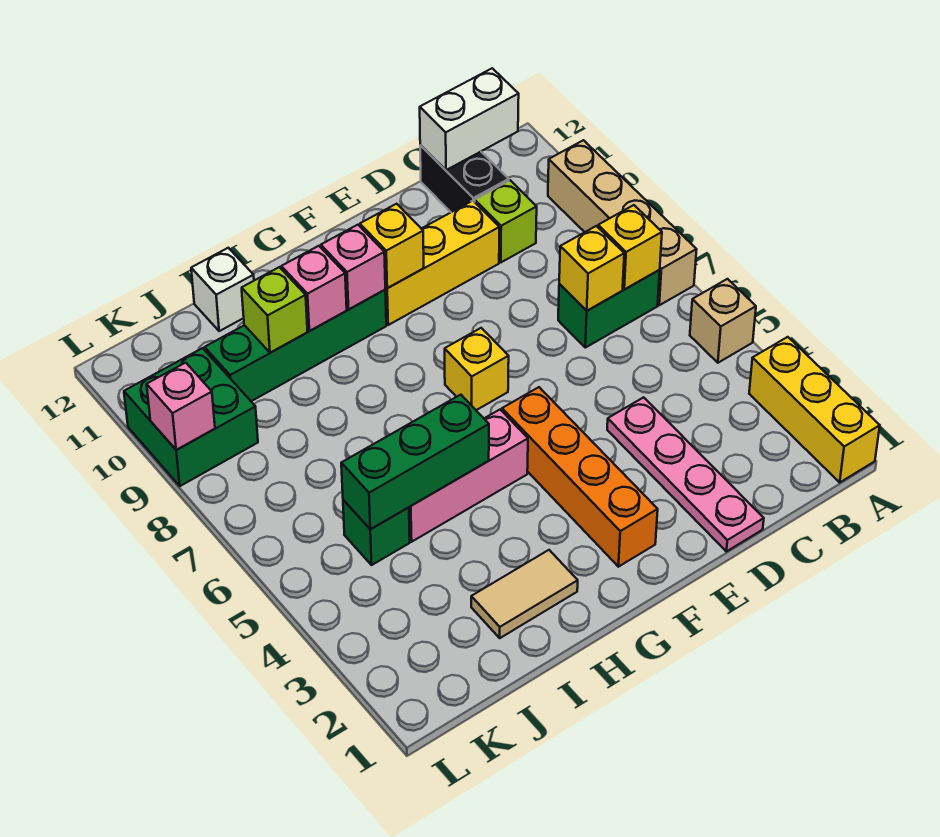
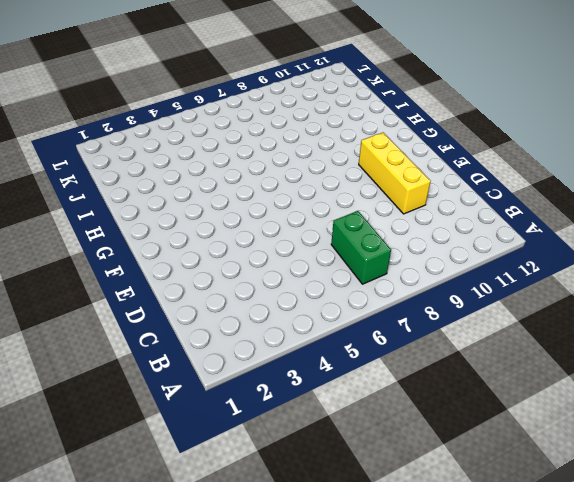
none -> yellow brick A1:A3 level 1
none -> tan brick A5 level 1
none -> tan brick A7:A10 level 1

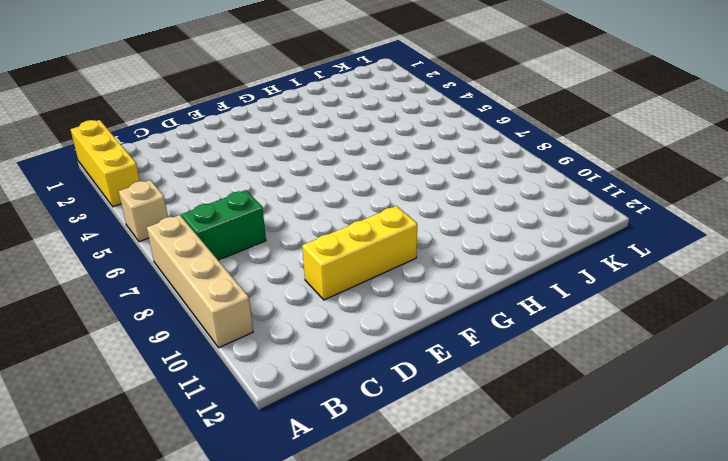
none -> lime brick C10 level 1
none -> black brick C11:C12 level 1
none -> pink plate D1:D4 level 1

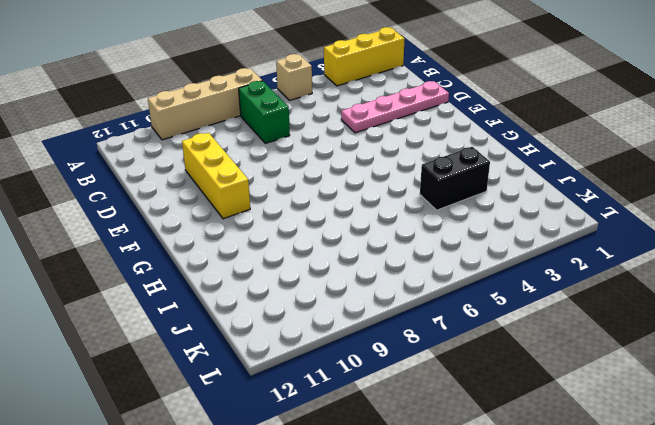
black brick I3:I4 level 1 -> black brick C11:C12 level 1
none -> lime brick C10 level 1
none -> orange brick F2:F5 level 1
none -> yellow brick F7 level 1

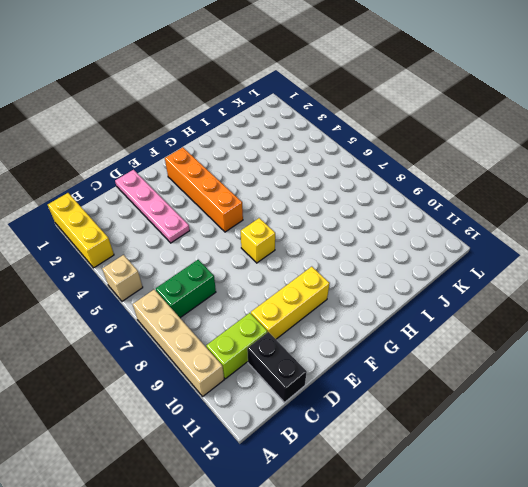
lime brick B10:C10 level 1 -> lime brick C10 level 1
none -> pink brick G5:I5 level 1
none -> green brick G10:J10 level 1
none -> tan tile H2:I2 level 1

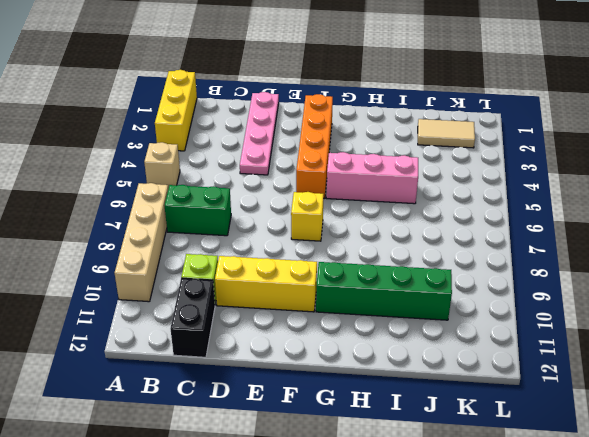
tan tile J2:K2 level 1 -> tan tile H2:I2 level 1
none -> white brick I12 level 1
none -> green brick J5 level 1
none -> green brick K9:L10 level 1

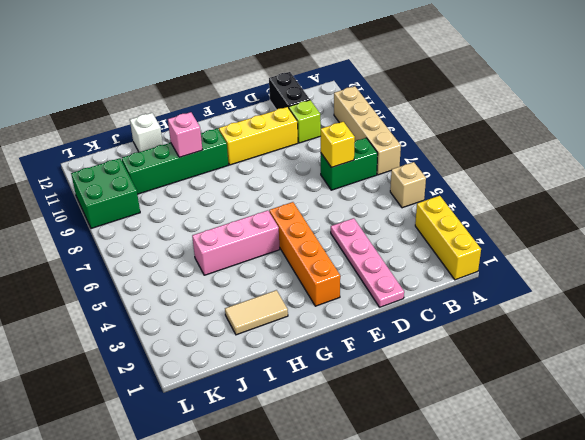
none -> yellow brick F7 level 1
none -> green brick J5 level 1
none -> yellow brick B7 level 2

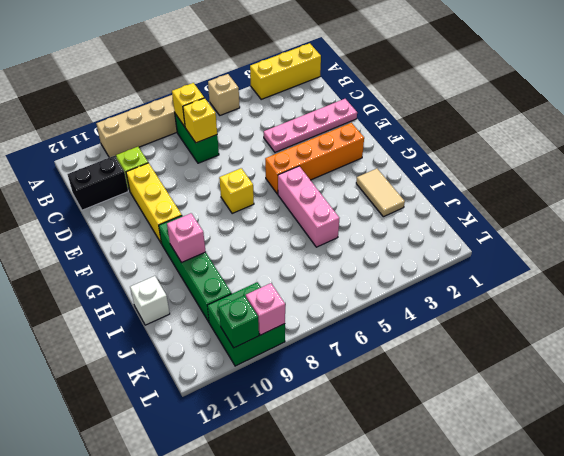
green brick L10 level 2 -> green brick J5 level 1
none -> white brick B12:C12 level 2
none -> yellow brick F10 level 2
none -> pink brick G10 level 2

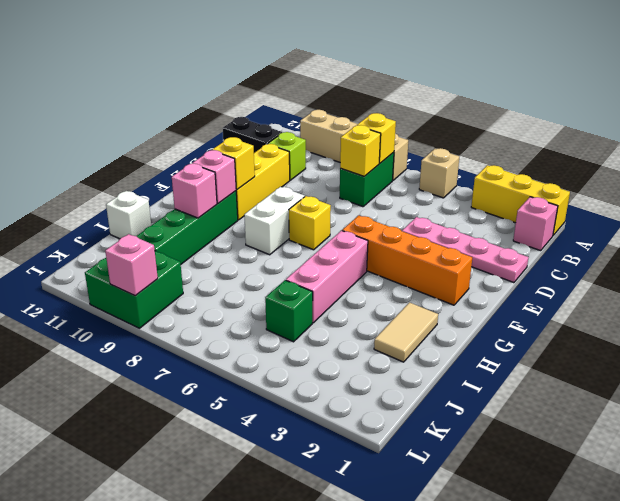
pink brick B1 level 1 -> none
white brick F8:G8 level 1 -> white brick B12:C12 level 2
none -> green brick H5:J5 level 2
none -> lime brick I10 level 2

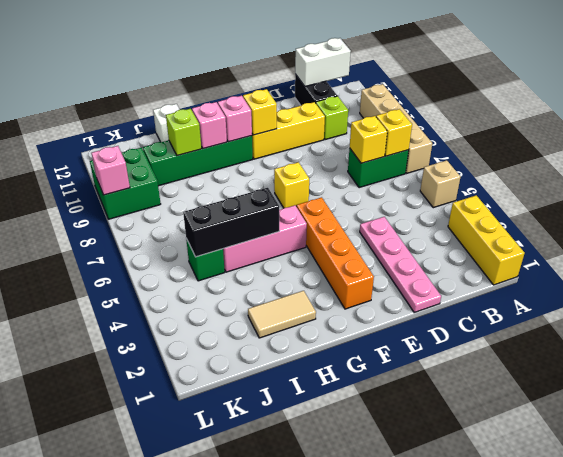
black brick H5:J5 level 2 -> green brick H5:J5 level 2

